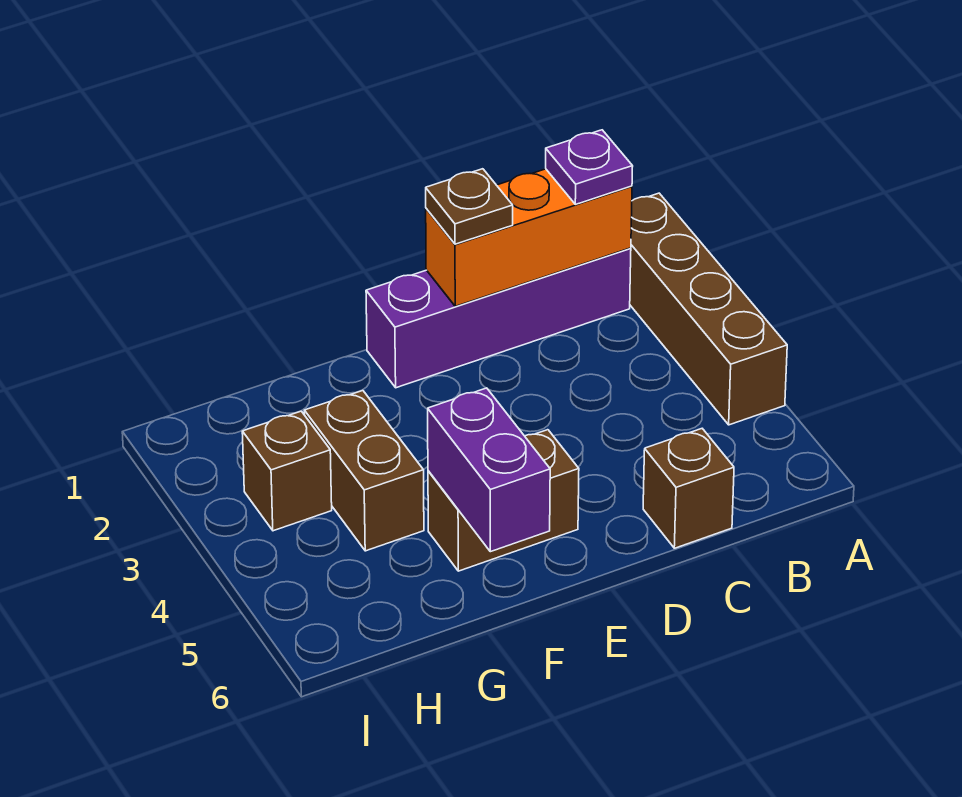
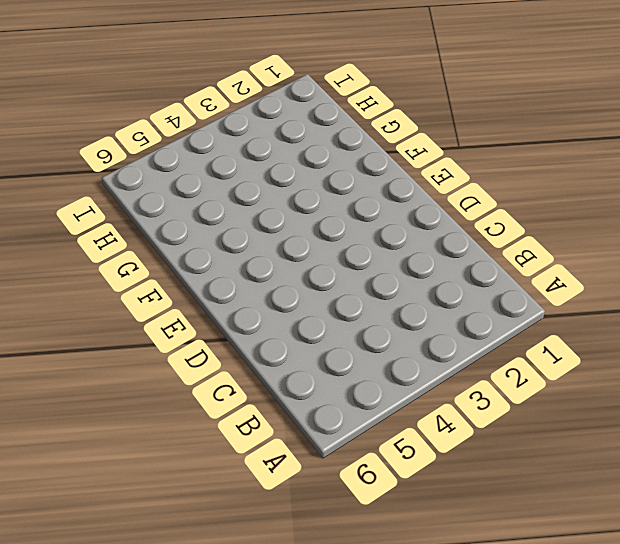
none -> brown brick A1:A4 level 1
none -> purple brick B1:E1 level 1

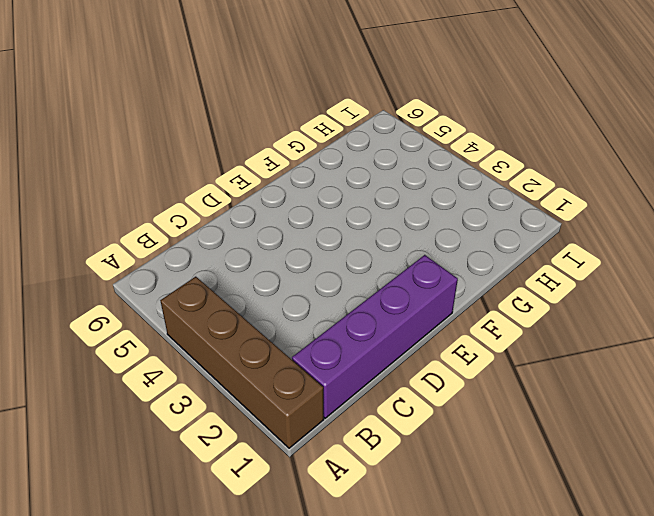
none -> brown brick C6 level 1
none -> brown brick E5:F5 level 1

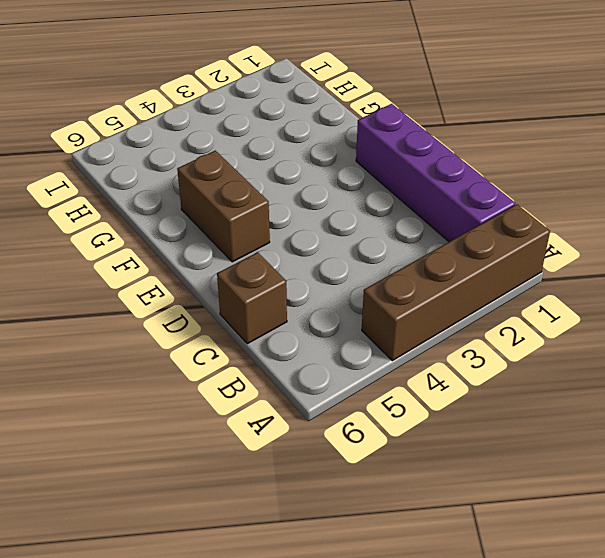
none -> brown brick G3:G4 level 1
none -> brown brick H3 level 1

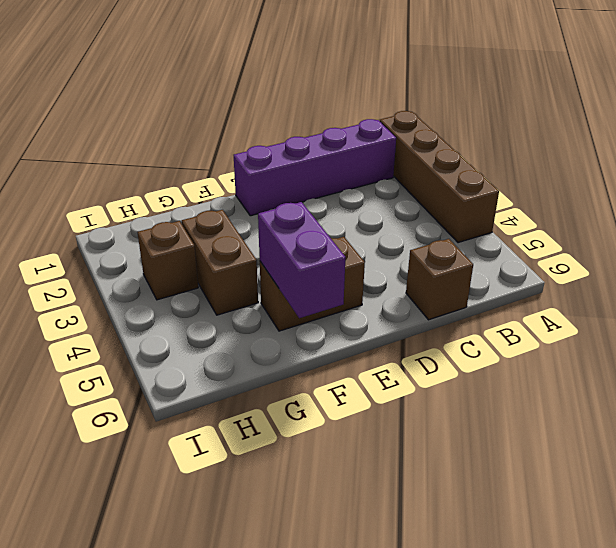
none -> orange brick B1:D1 level 2
none -> purple plate B1 level 3

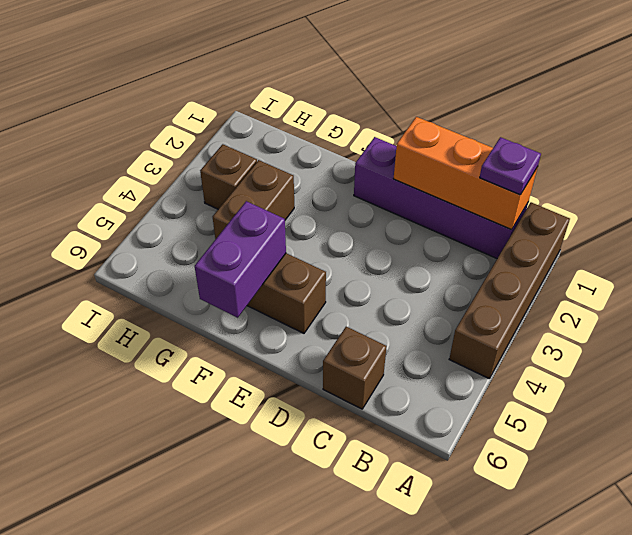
none -> brown plate D1 level 3

